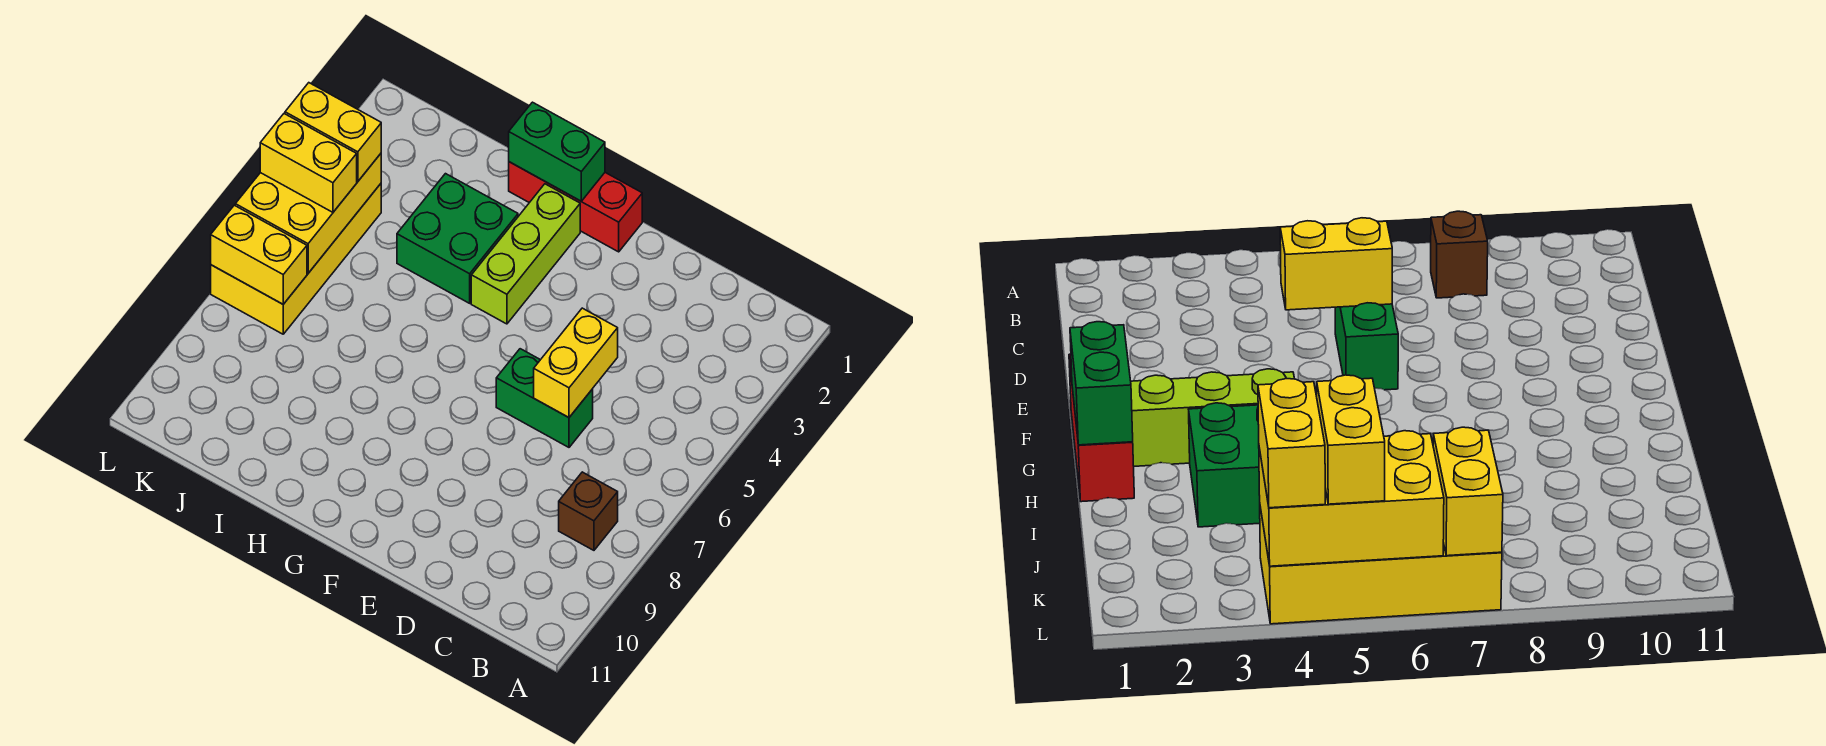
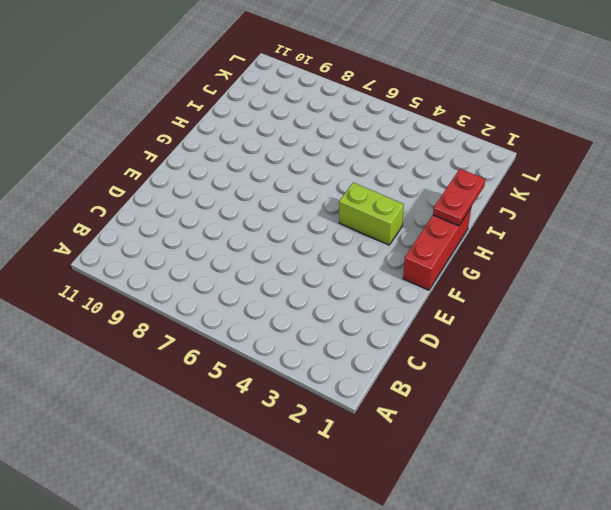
lime brick G3:G4 level 1 -> lime brick G2:G4 level 1
red plate H1:I1 level 2 -> green brick G1:H1 level 2
none -> brown brick B8 level 1
none -> green brick D6:E6 level 1
none -> green brick H3:I4 level 1

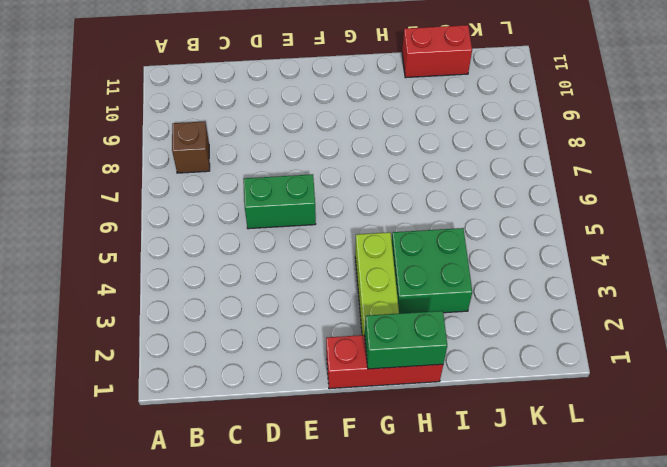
red brick I11:J11 level 1 -> none
none -> yellow brick K4:L7 level 1
none -> yellow brick D5:D6 level 2
none -> yellow brick K4:L6 level 2

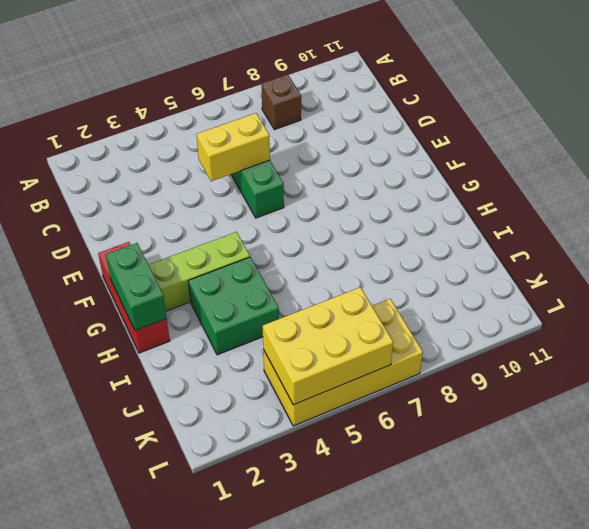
none -> yellow brick K7:L7 level 2
none -> yellow brick K4:L4 level 3
none -> yellow brick K5:L5 level 3

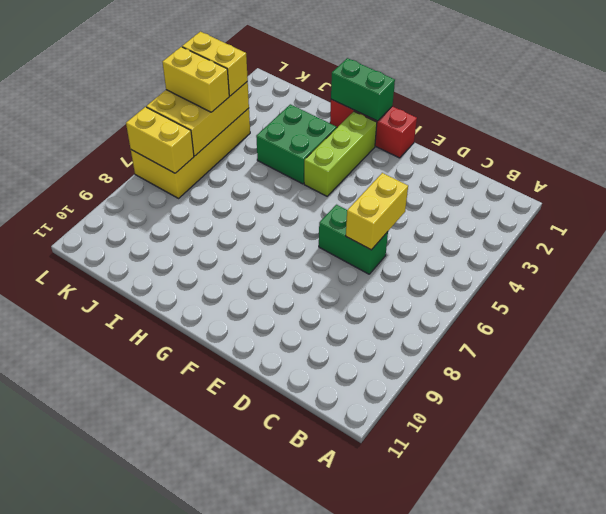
none -> brown brick B8 level 1

